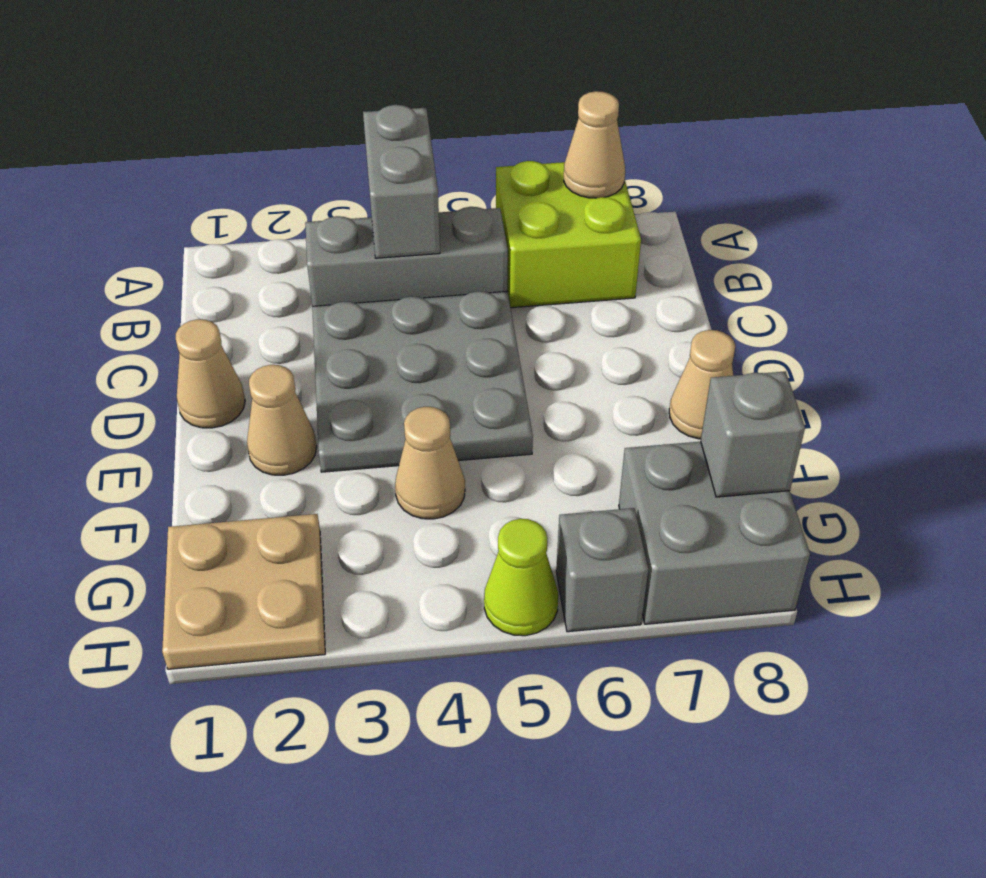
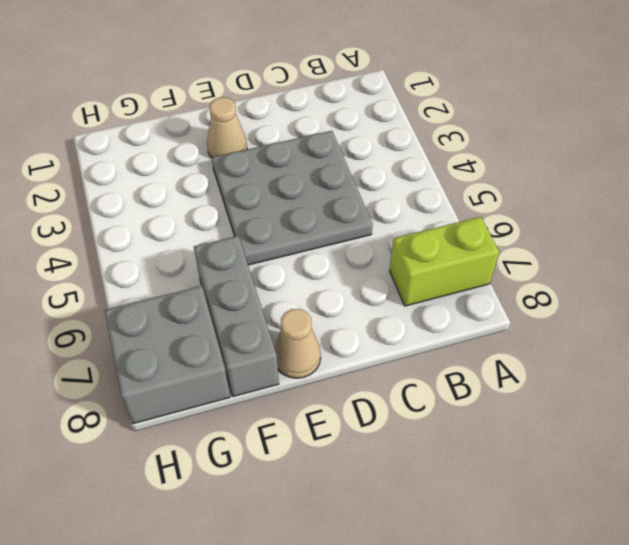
lime brick A7:B7 level 1 -> lime brick A6:B7 level 1
grey brick F6:F8 level 1 -> grey brick B3:B5 level 1
none -> tan cone D1 level 1
none -> tan cone F4 level 1
none -> tan plate G1:H2 level 1

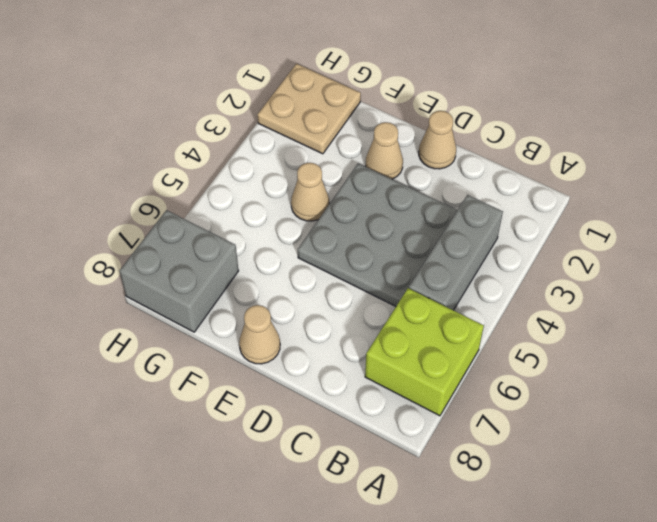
none -> lime cone H5 level 1
none -> grey brick H6 level 1
none -> grey brick A4:B4 level 2

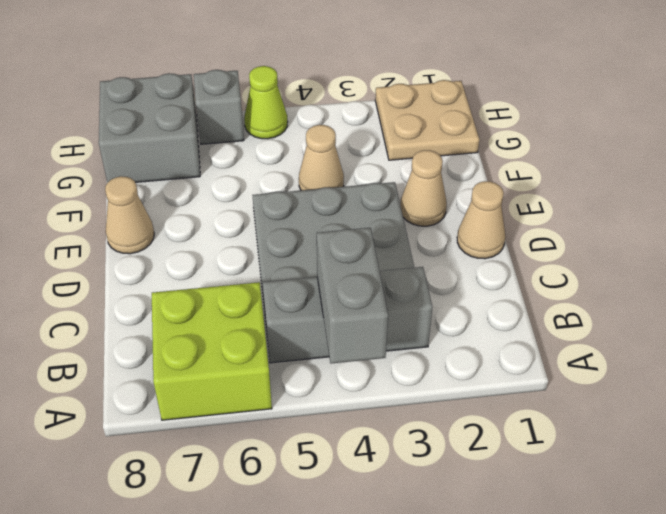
none -> tan cone A7 level 2
none -> grey brick G8 level 2

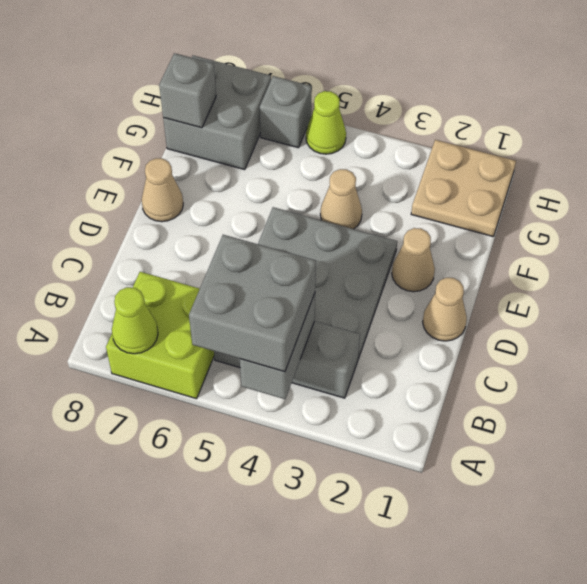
grey brick A4:B5 level 3 -> none
lime cone A7 level 2 -> tan cone A7 level 2

